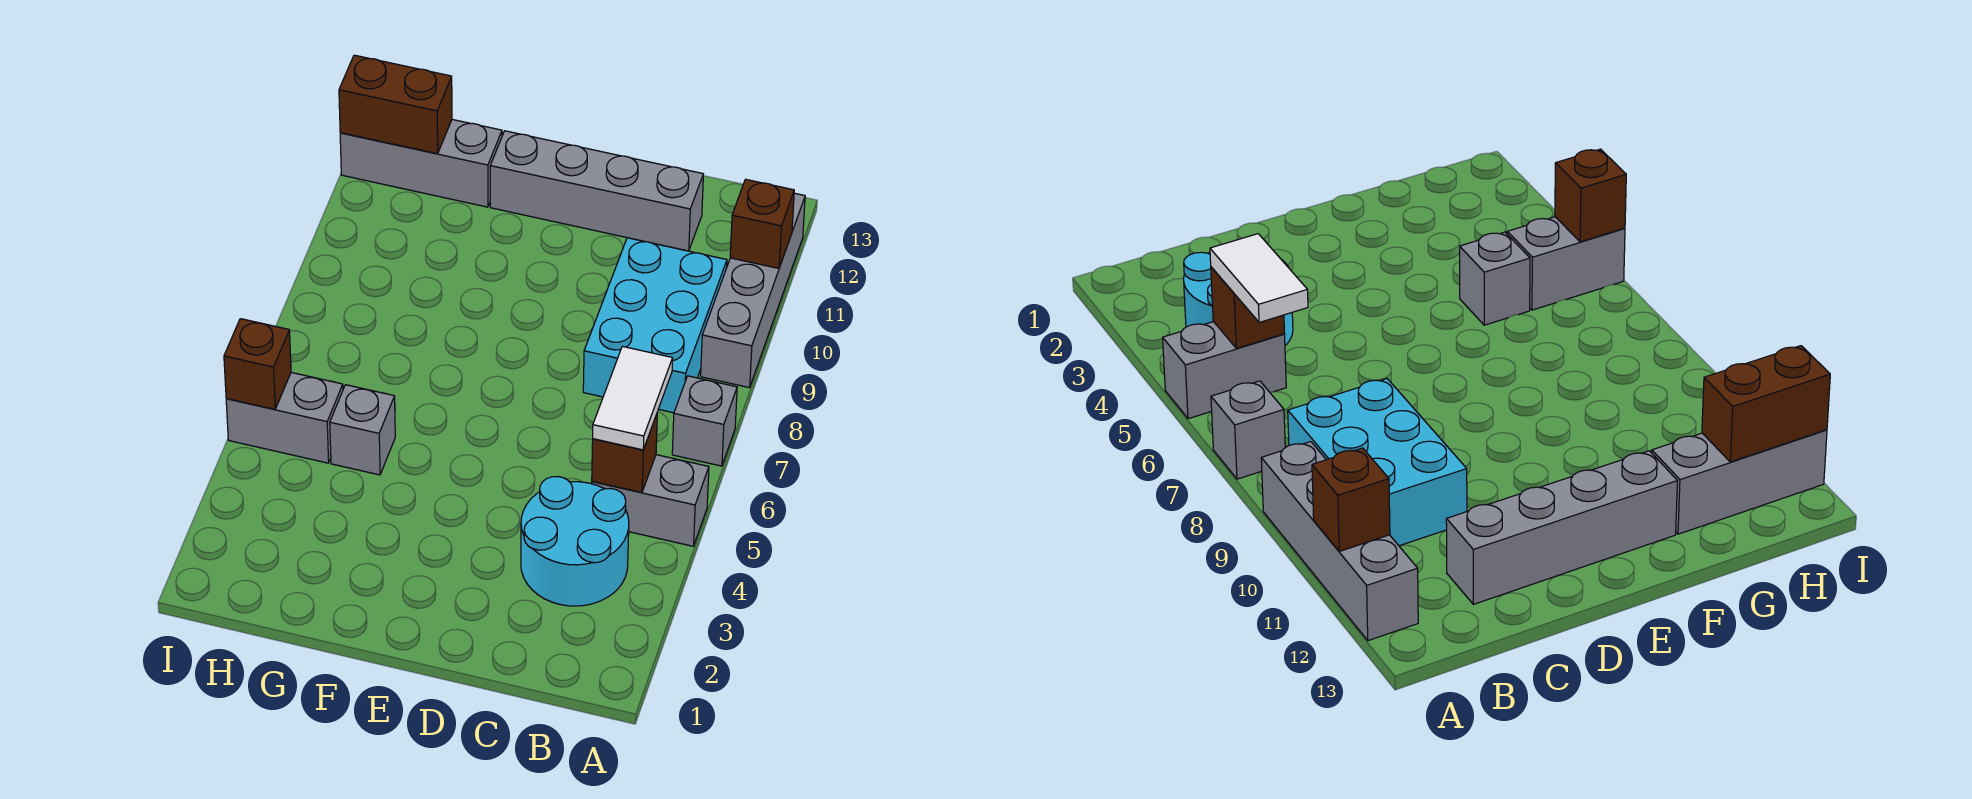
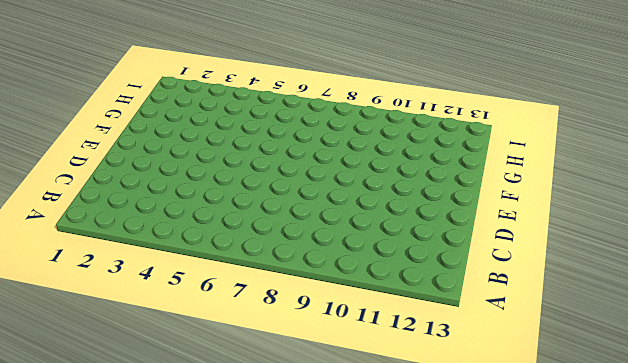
none -> grey brick A5:B5 level 1
none -> grey brick A7 level 1
none -> grey brick A9:A12 level 1

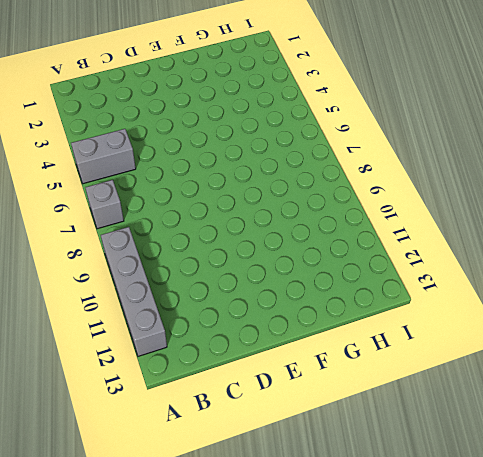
none -> cyan round brick B3:C4 level 1
none -> cyan brick B8:C10 level 1
none -> grey brick C12:F12 level 1

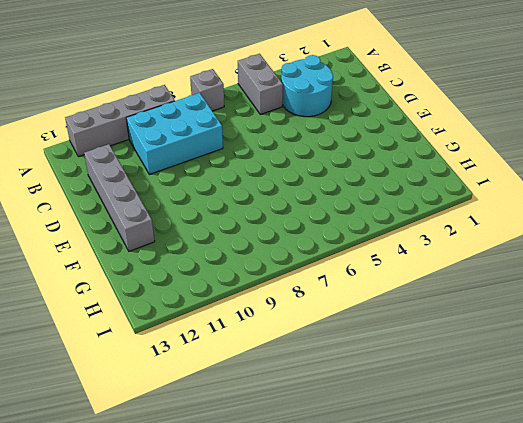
none -> grey brick G5 level 1
none -> grey brick G12:I12 level 1
none -> grey brick H5:I5 level 1

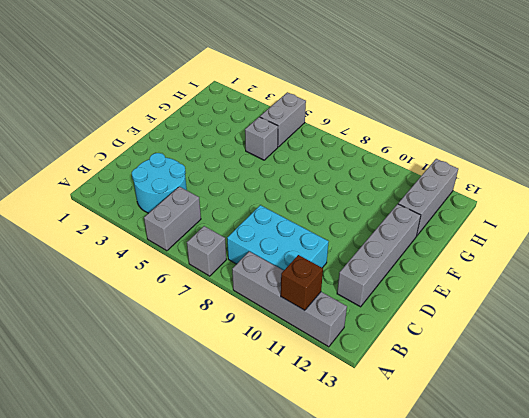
none -> brown brick B5 level 2
none -> brown brick H12:I12 level 2
none -> brown brick I5 level 2

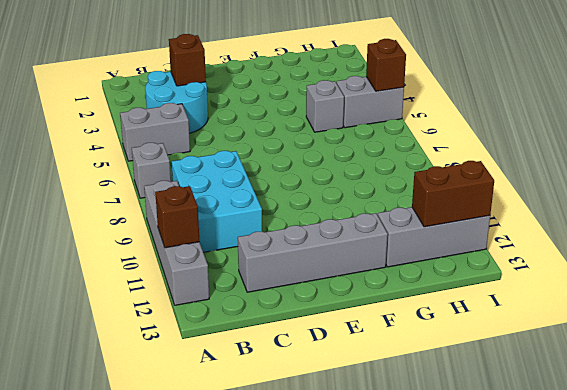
brown brick C3 level 2 -> brown brick B5 level 2
none -> white tile B5:B6 level 3

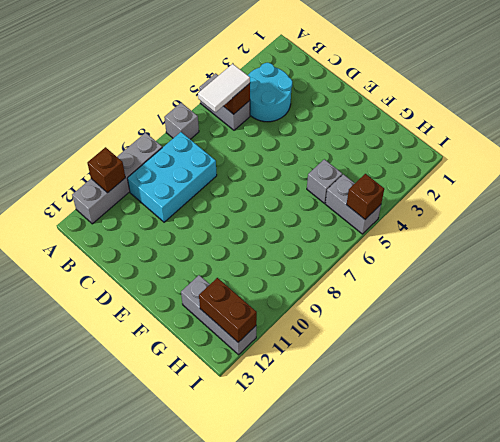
none -> grey brick C12:F12 level 1

